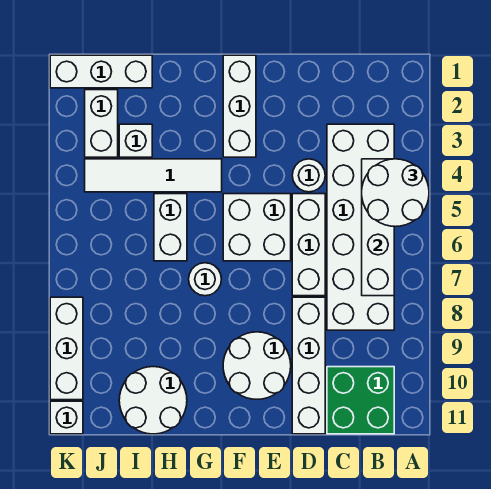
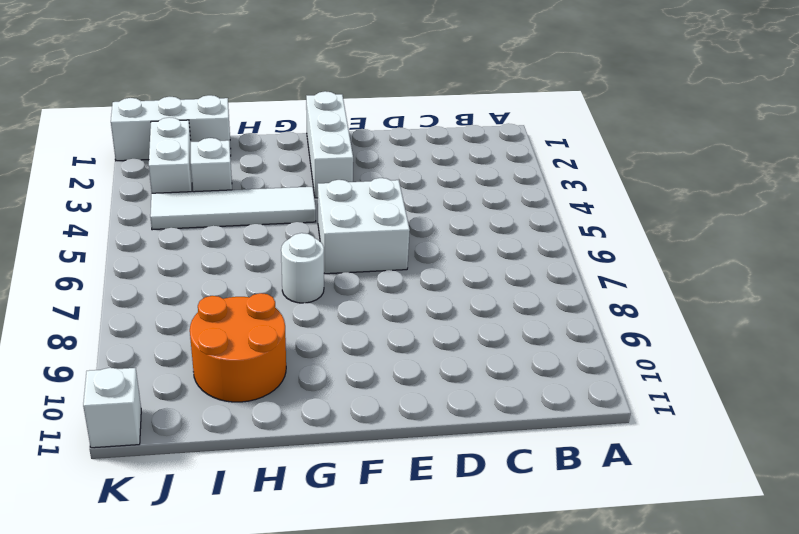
orange round brick H9:I10 level 1 -> white round brick H10:I11 level 1
none -> white brick B3:C8 level 1
none -> green brick B10:C11 level 1
none -> white round brick D4 level 1

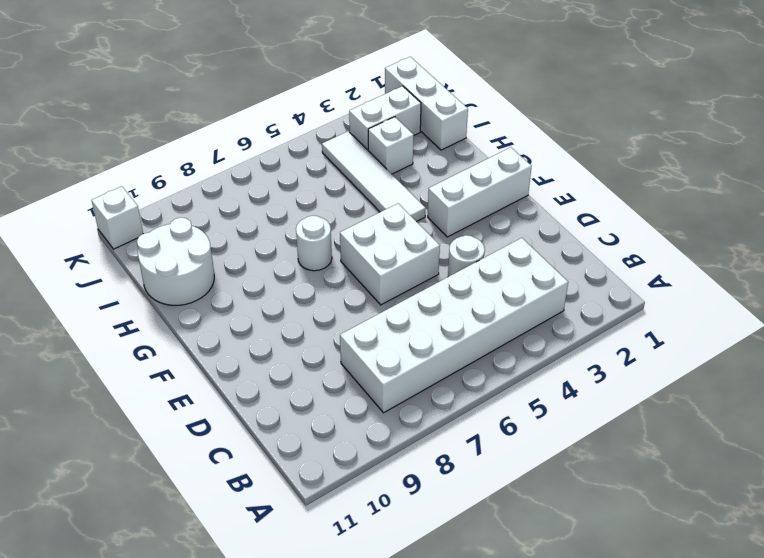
none -> green brick B10:C11 level 1
none -> white brick D5:D7 level 1
none -> white brick D8:D11 level 1

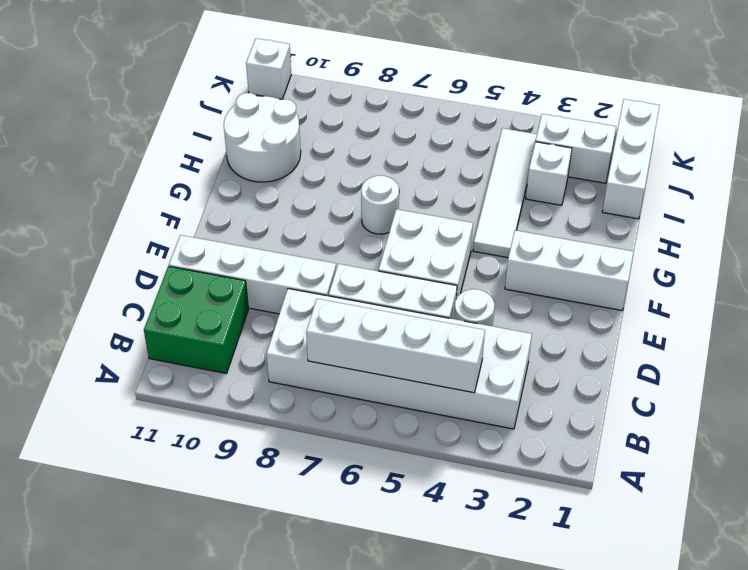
none -> white round brick E9:F10 level 1
none -> white brick H5:H6 level 1
none -> white brick K8:K10 level 1

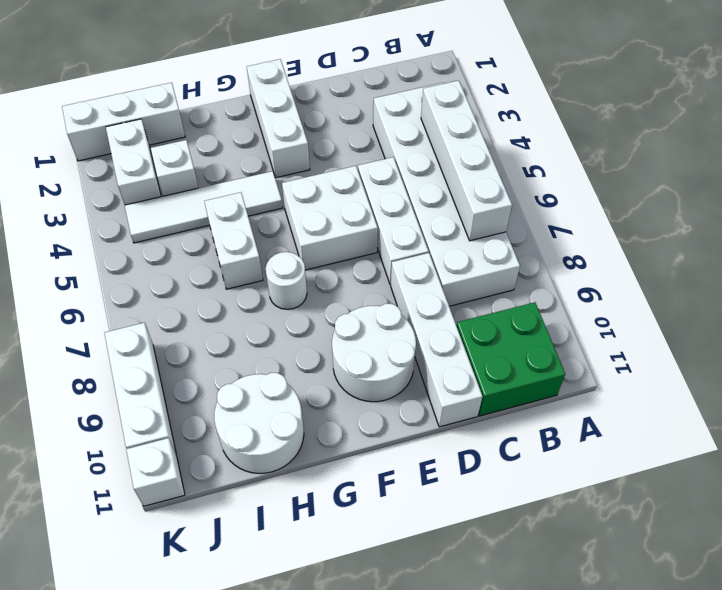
none -> white round brick D4 level 1
none -> white round brick A4:B5 level 3

